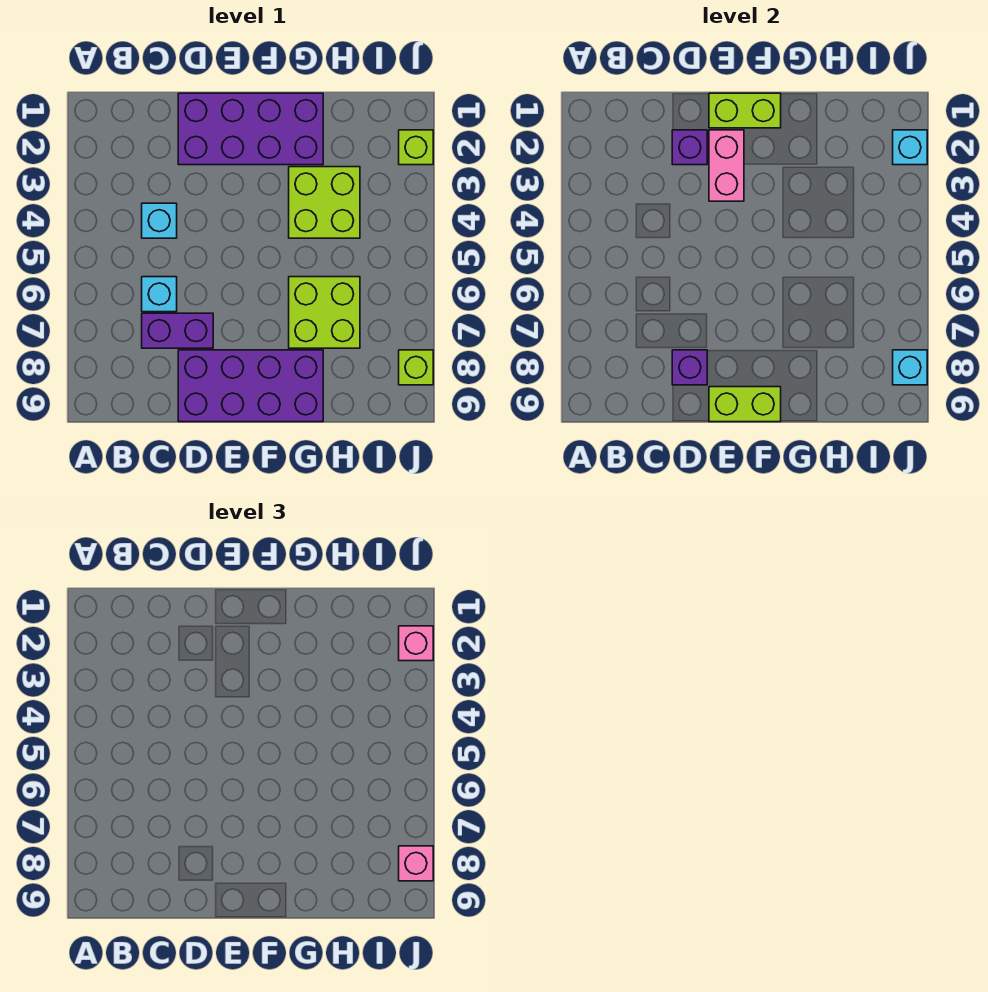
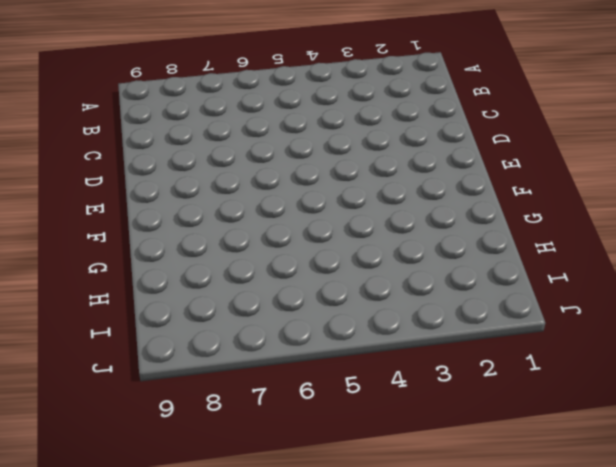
none -> cyan brick C4 level 1
none -> cyan brick C6 level 1
none -> purple brick C7:D7 level 1

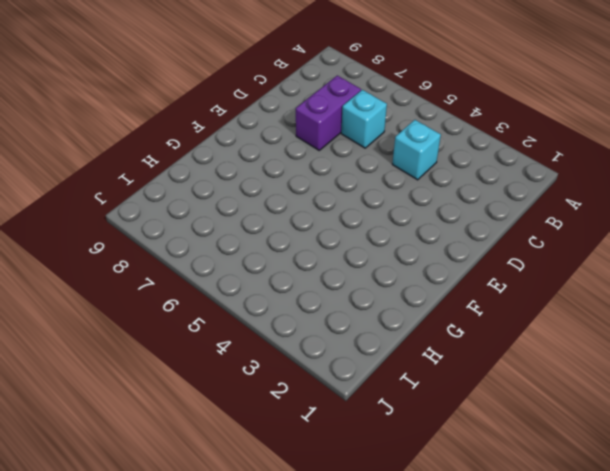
none -> purple brick D1:G2 level 1
none -> purple brick D8:G9 level 1
none -> lime brick G3:H4 level 1

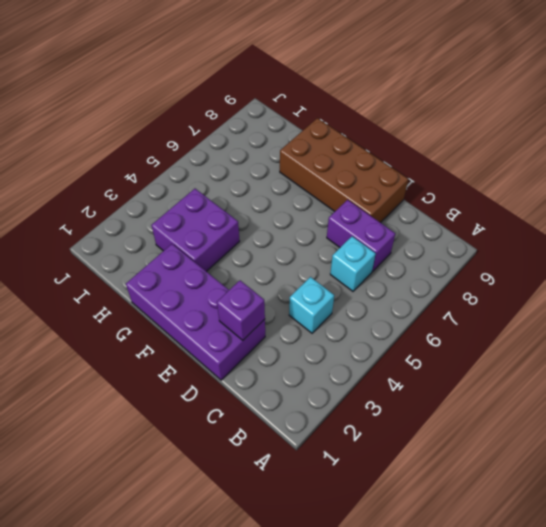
brown brick D8:G9 level 1 -> purple brick D8:G9 level 1
purple brick G3:H4 level 1 -> lime brick G3:H4 level 1
none -> lime brick G6:H7 level 1
none -> lime brick J2 level 1
none -> lime brick J8 level 1

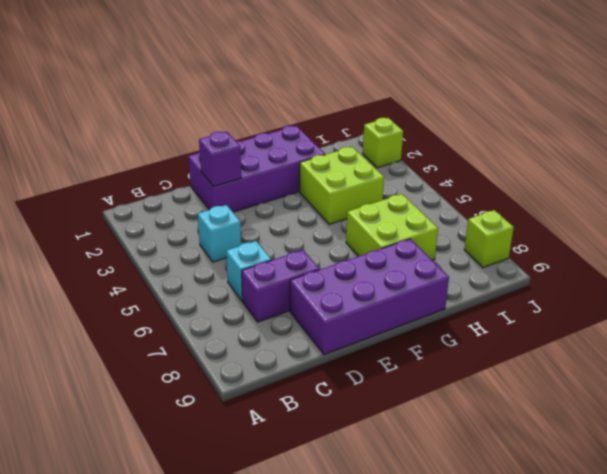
none -> purple brick D8 level 2
none -> lime brick E1:F1 level 2
none -> pink brick E2:E3 level 2

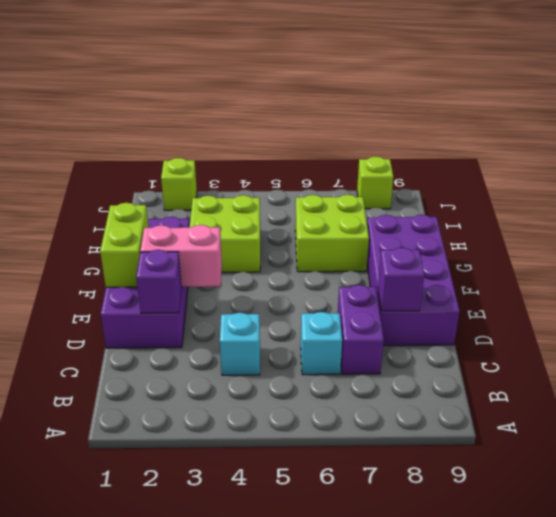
none -> lime brick E9:F9 level 2
none -> cyan brick J2 level 2
none -> cyan brick J8 level 2

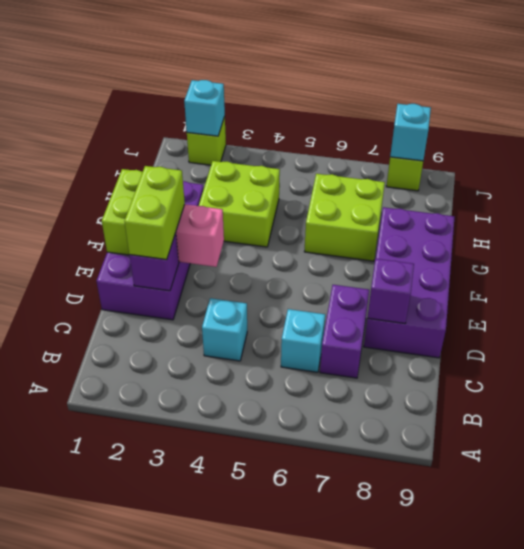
lime brick D2:E2 level 3 -> lime brick E9:F9 level 2
none -> pink brick J2 level 3
none -> pink brick J8 level 3

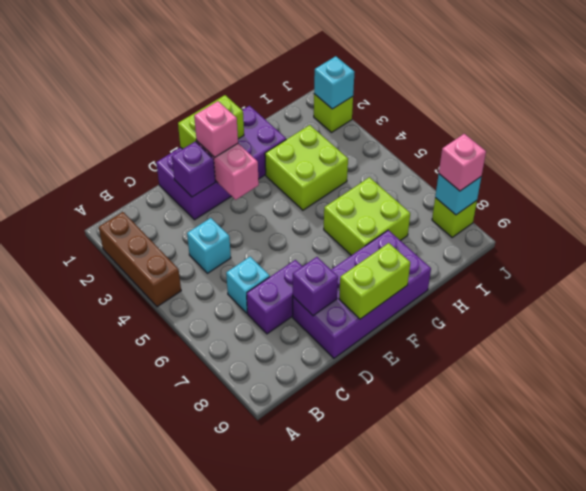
brown brick A2:A4 level 1 -> none
pink brick E2 level 3 -> pink brick J2 level 3

